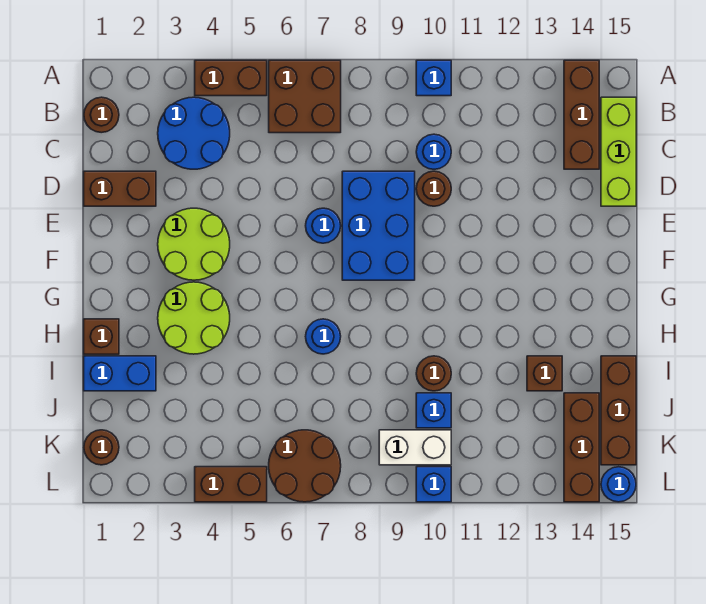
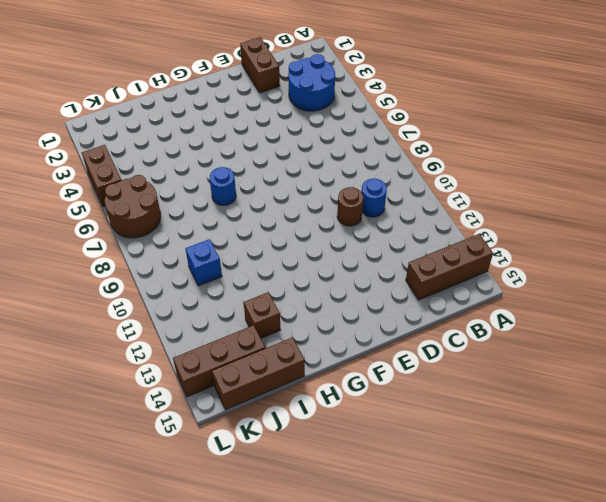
none -> brown brick A4:A5 level 1
none -> brown brick A6:B7 level 1
none -> blue brick A10 level 1

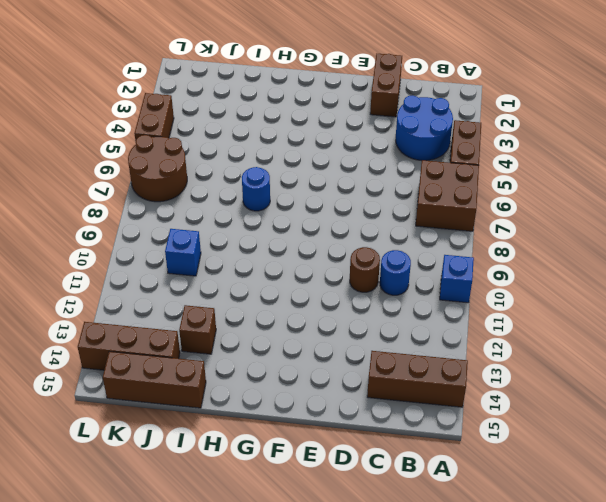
none -> brown round brick B1 level 1
none -> lime brick B15:D15 level 1
none -> blue brick D8:F9 level 1

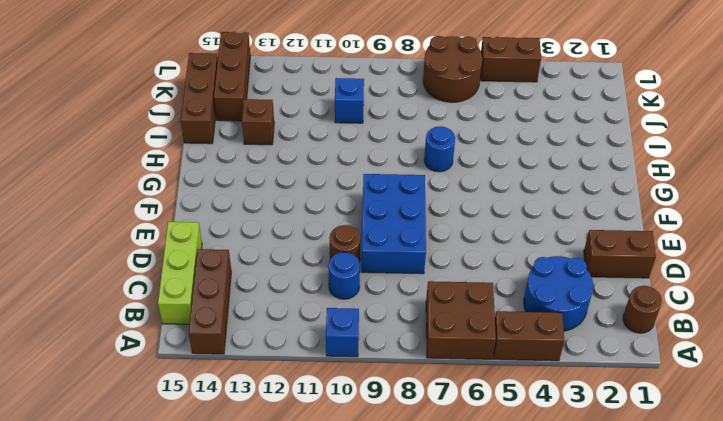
none -> lime round brick E3:F4 level 1
none -> blue round brick E7 level 1
none -> lime round brick G3:H4 level 1

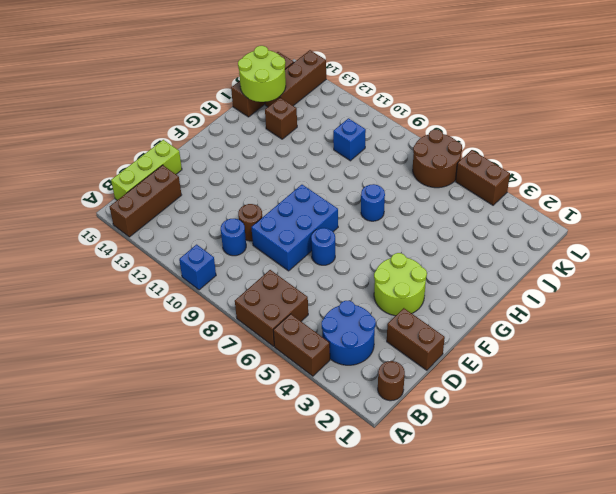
lime round brick I14:J15 level 2 -> lime round brick G3:H4 level 1
none -> brown brick H1 level 1
none -> blue brick I1:I2 level 1
none -> brown round brick I10 level 1

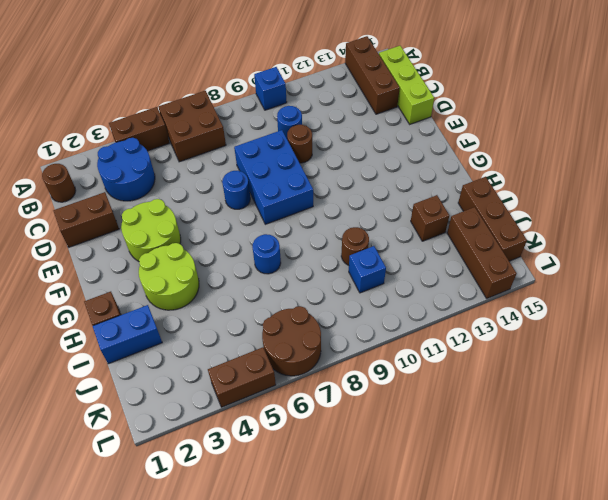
none -> brown round brick K1 level 1
none -> white brick K9:K10 level 1
none -> blue brick L10 level 1

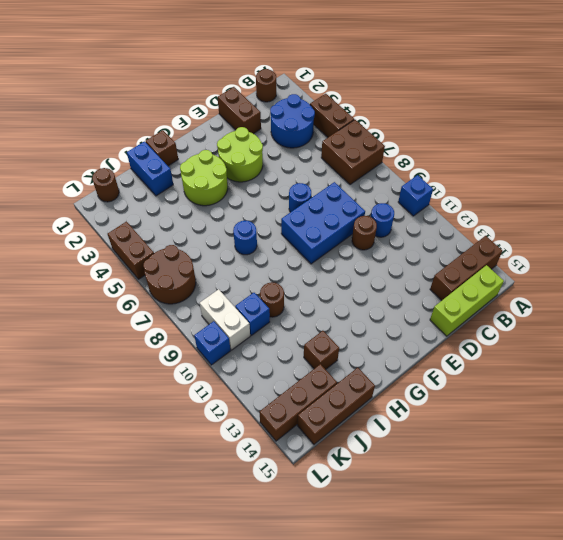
none -> blue round brick L15 level 1

